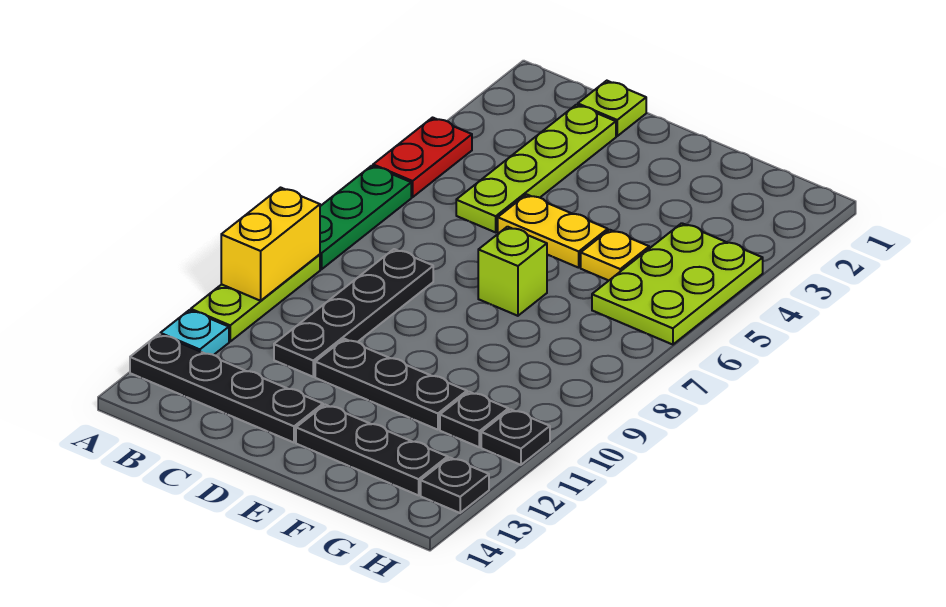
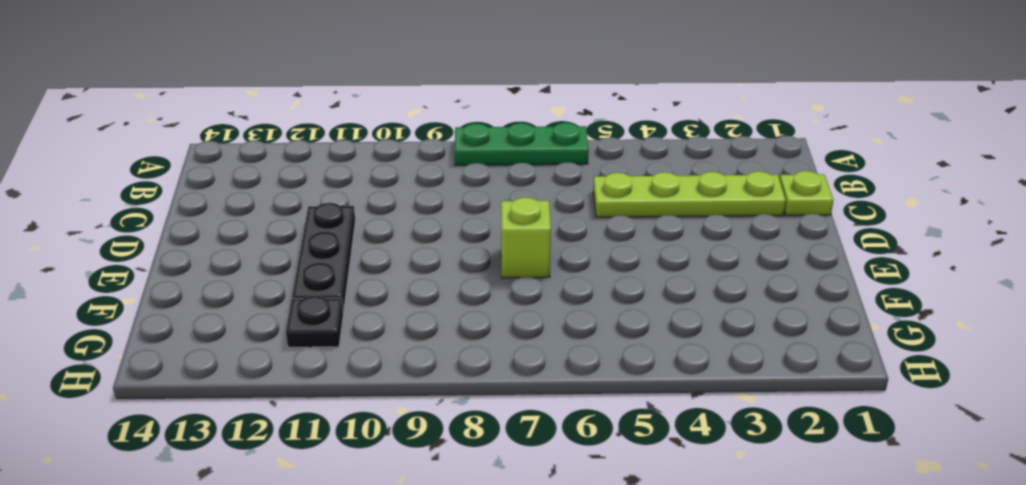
none -> red plate A4:A5 level 1
none -> lime plate A9:A11 level 1
none -> cyan plate A12 level 1

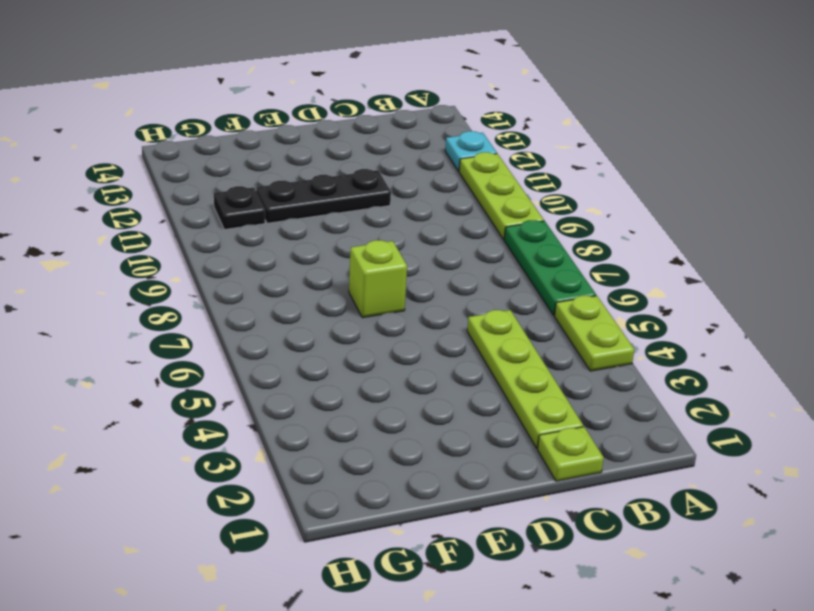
lime plate A4:A5 level 1 -> red plate A4:A5 level 1
none -> black plate A13:D13 level 1
none -> black plate C8:C11 level 1
none -> yellow plate D5:E5 level 1

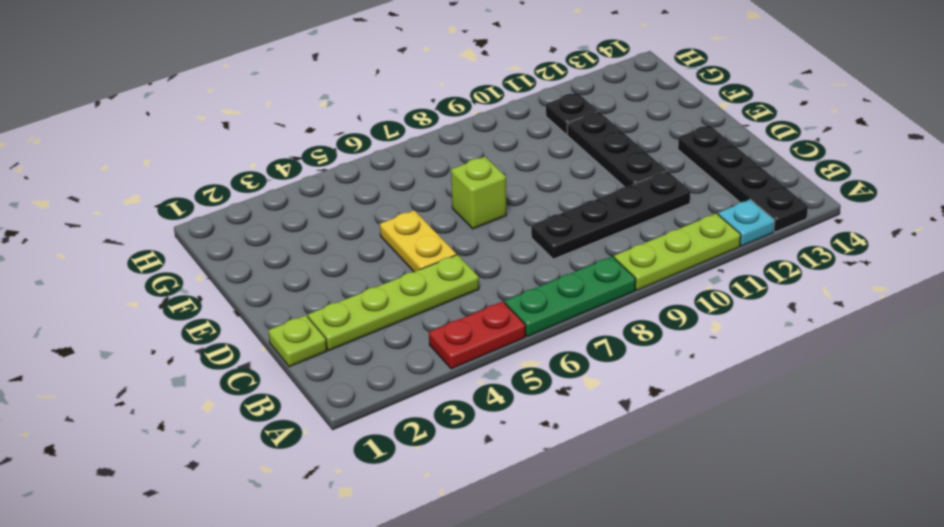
none -> black plate E13:G13 level 1
none -> yellow plate F5 level 1
none -> lime plate G4:H6 level 1

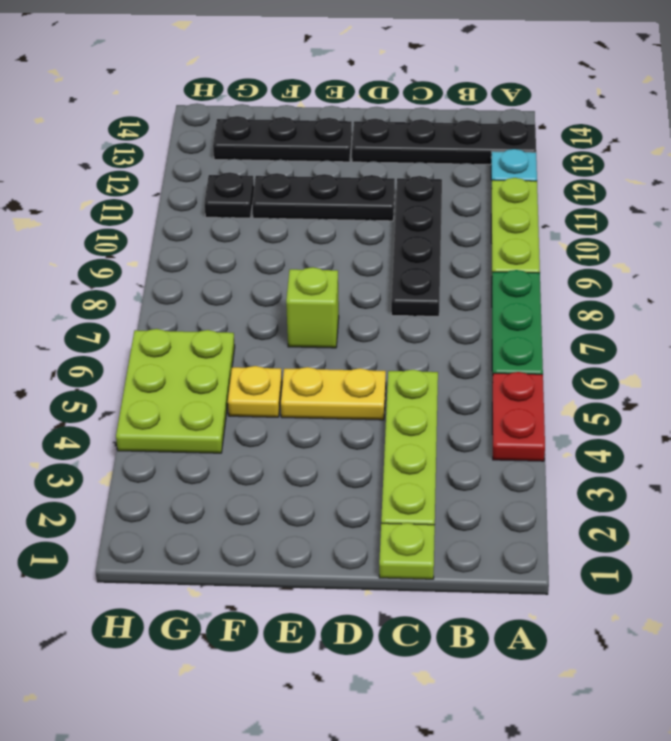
none -> black plate H11 level 1
none -> black plate H13 level 1
none -> yellow brick A9:A10 level 2

